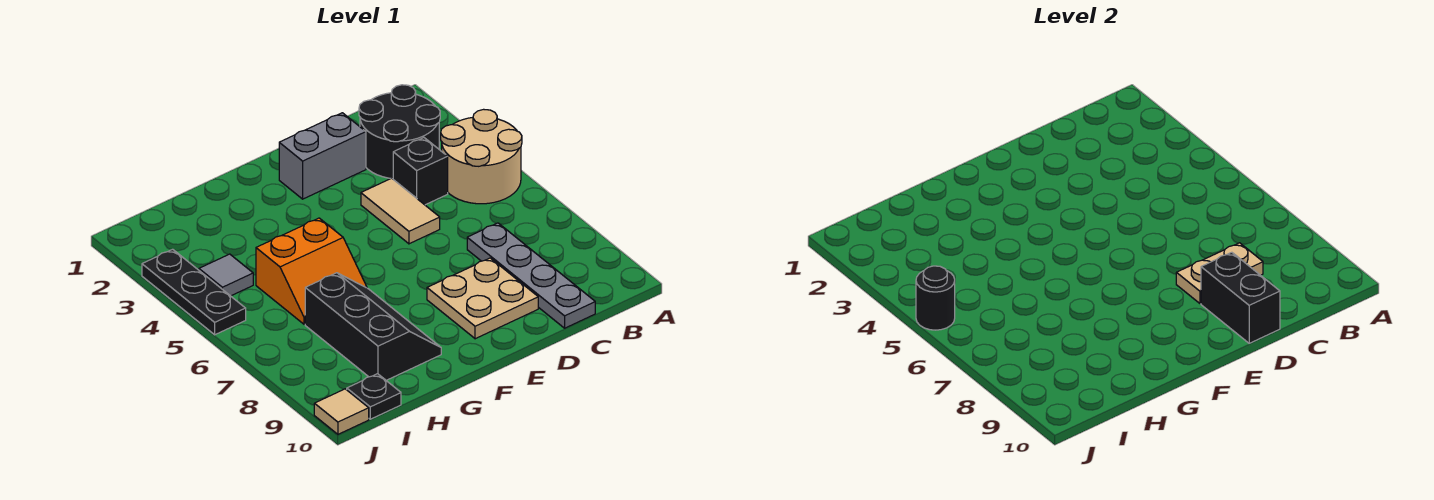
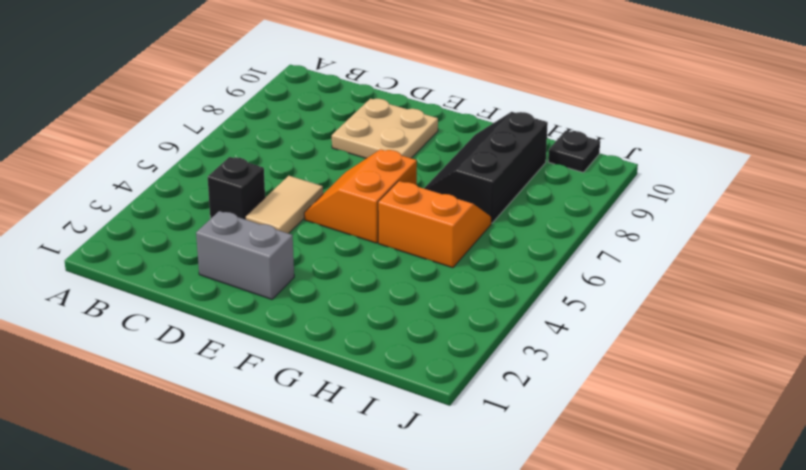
orange slope E5:F6 level 1 top F -> none
none -> tan round brick A4:B5 level 1
none -> black round brick B2:C3 level 1
none -> grey plate C7:C10 level 1

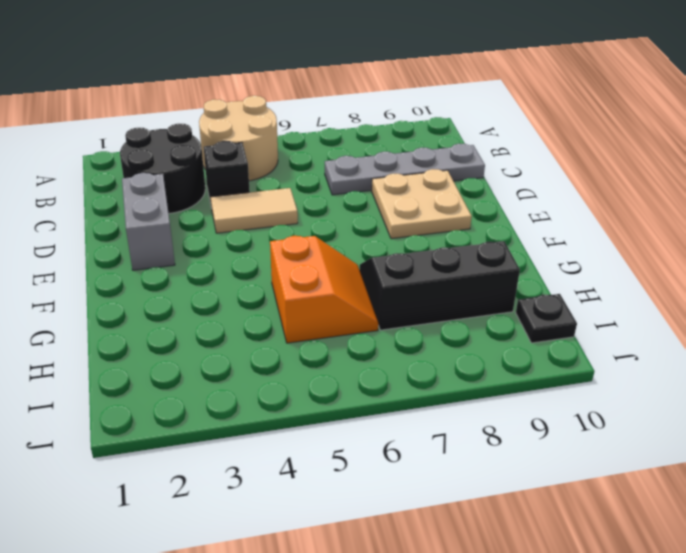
none -> grey tile I4 level 1
none -> black plate J3:J5 level 1
none -> tan tile J10 level 1

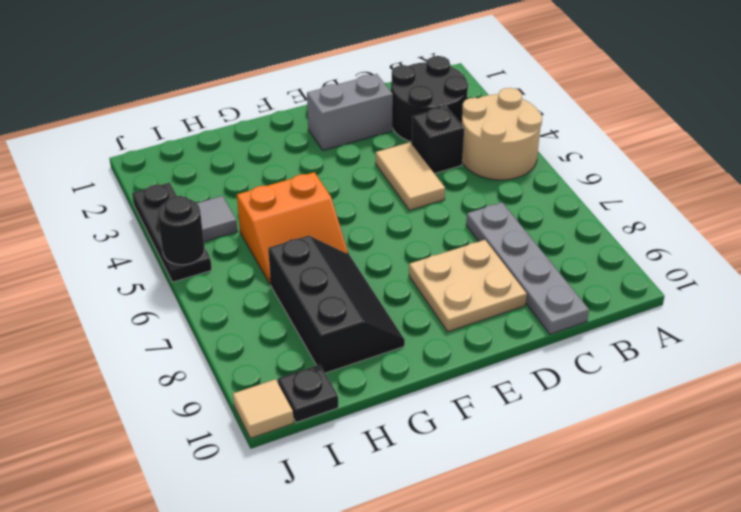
none -> tan plate C8:D8 level 2
none -> black brick D9:D10 level 2

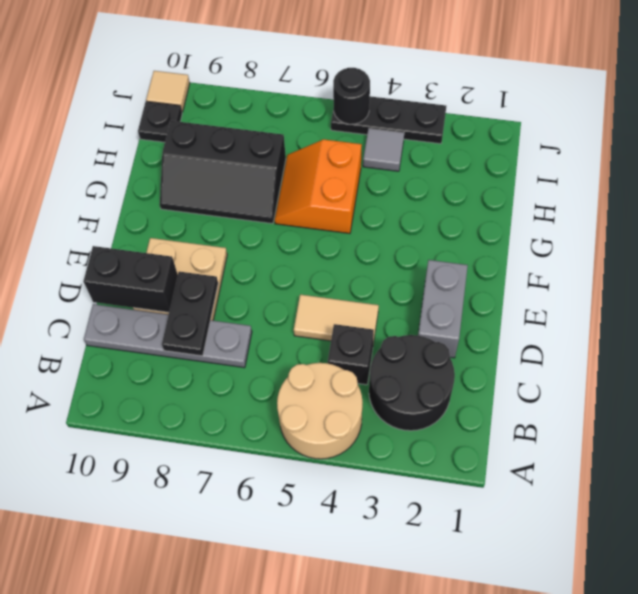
black plate C8:D8 level 2 -> tan plate C8:D8 level 2

